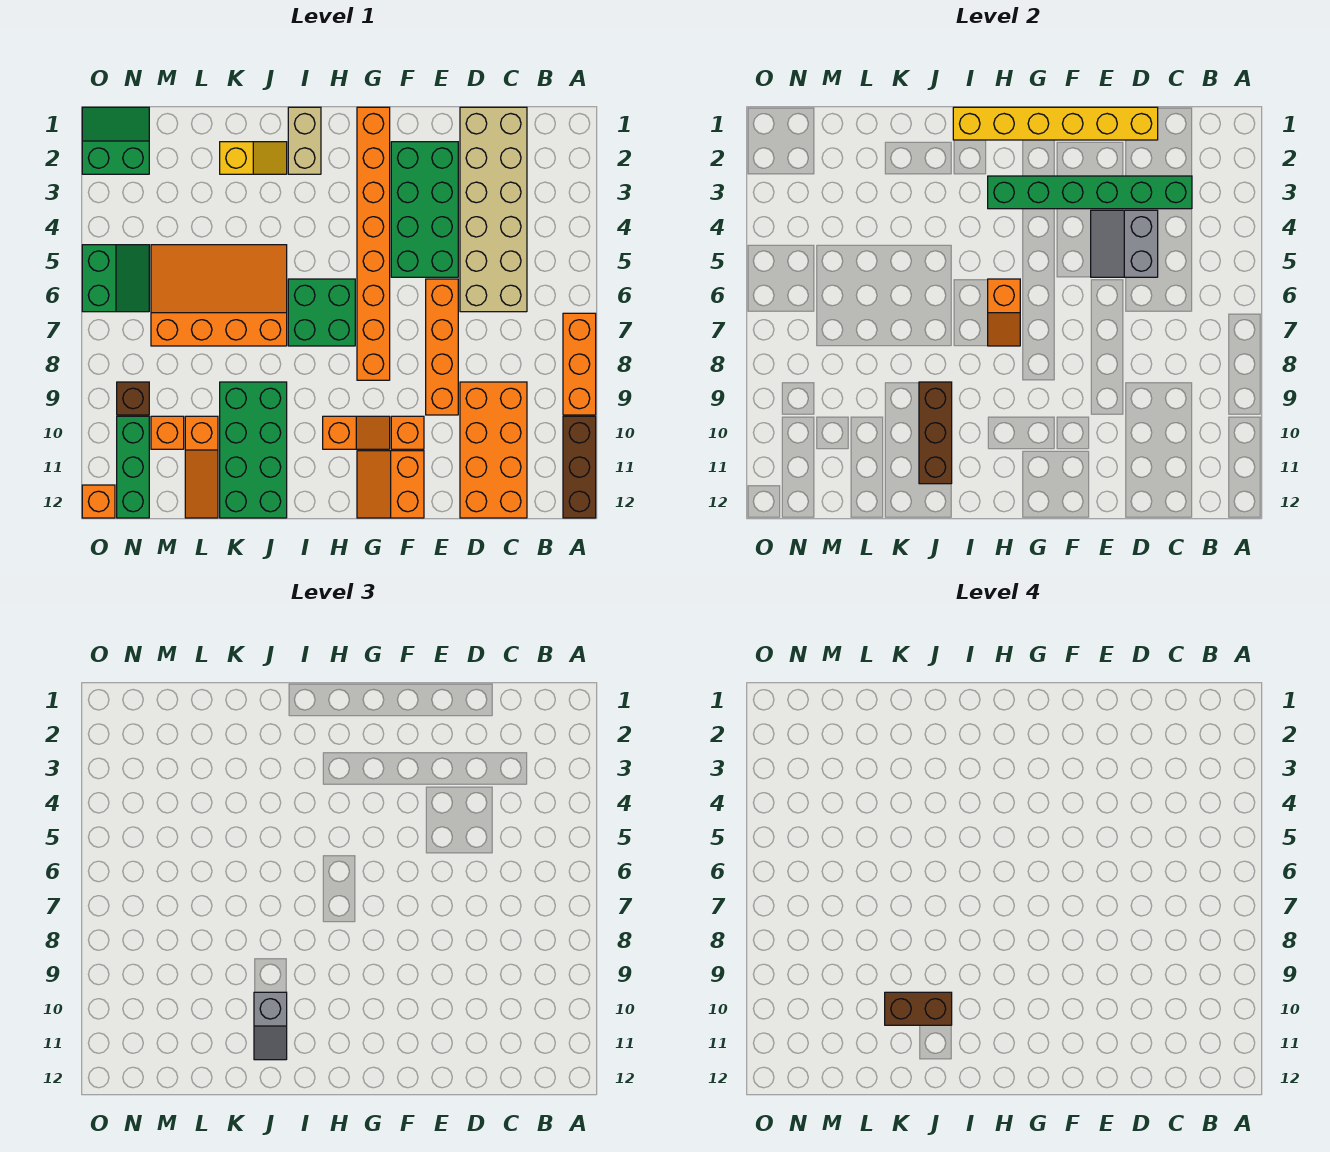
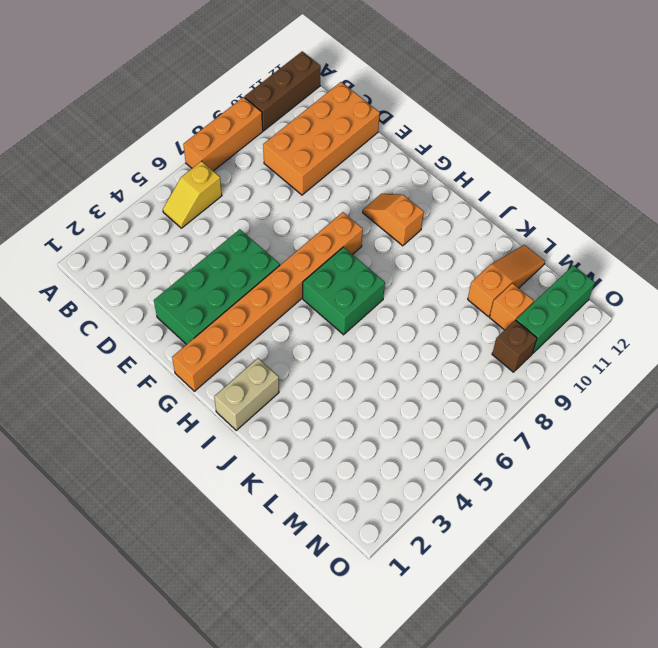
yellow slope B5:B6 level 1 top 6 -> yellow slope J2:K2 level 1 top K
none -> tan brick C1:D6 level 1
none -> orange brick E6:E9 level 1
none -> orange brick F10 level 1

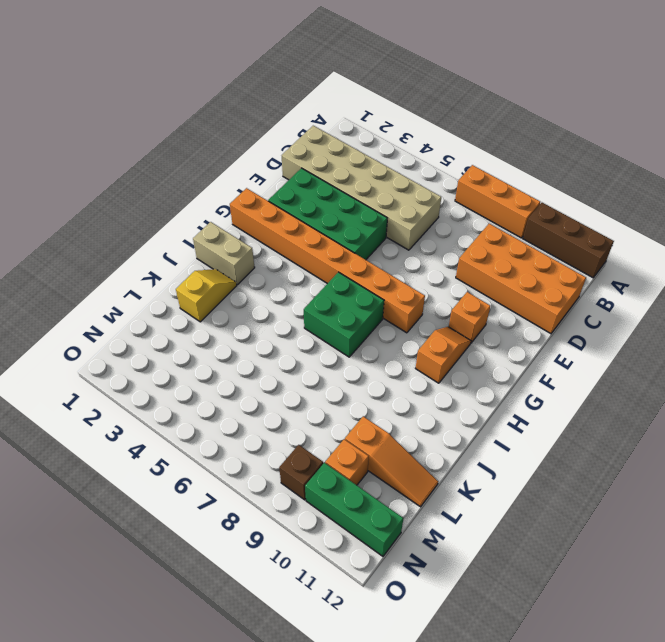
none -> orange brick E6:E9 level 1
none -> orange slope F11:G12 level 1 top F
none -> orange slope J5:M7 level 1 top 7

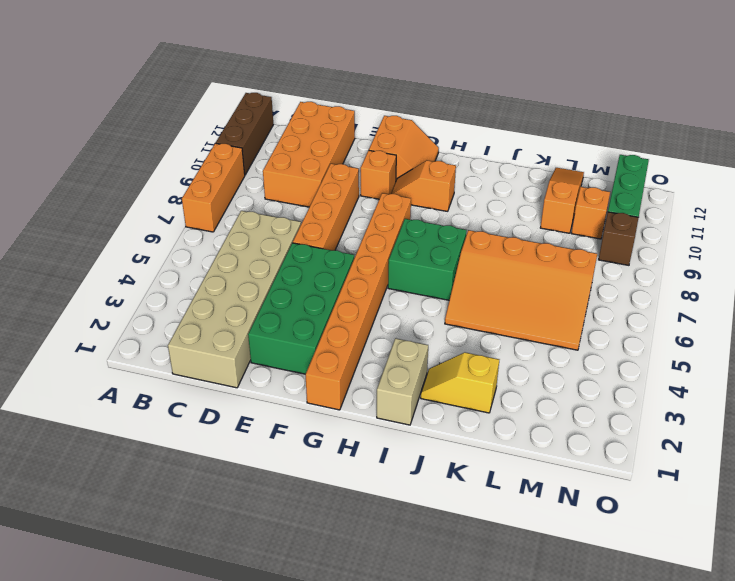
none -> green brick J9:K12 level 1
none -> green slope N1:O2 level 1 top 2
none -> green slope N5:O6 level 1 top O

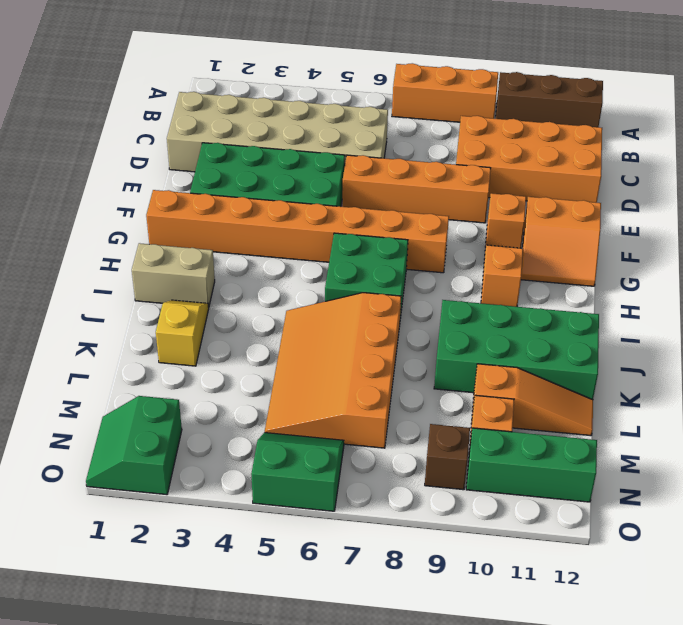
none -> orange brick O12 level 1
none -> green brick C3:H3 level 2
none -> yellow brick D1:I1 level 2

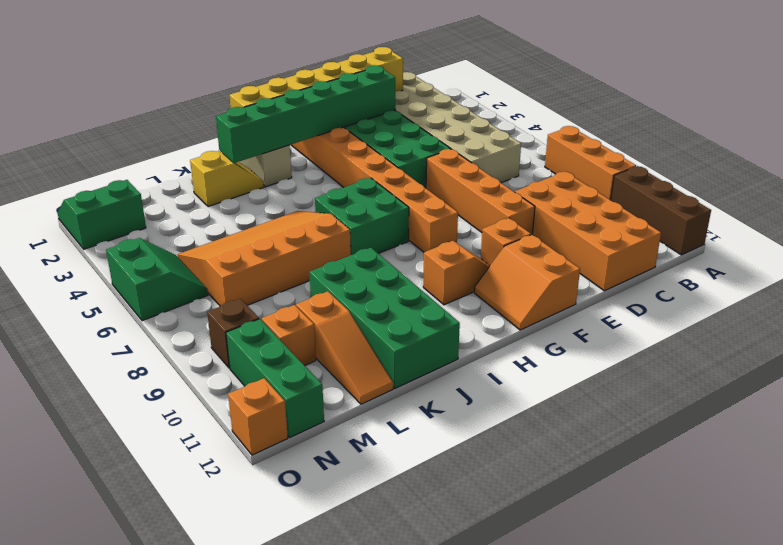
green brick E2:J2 level 2 -> green brick C3:H3 level 2
none -> grey slope D4:E5 level 2 top D
none -> orange slope H6:H7 level 2 top 6
none -> brown brick J9:J11 level 2

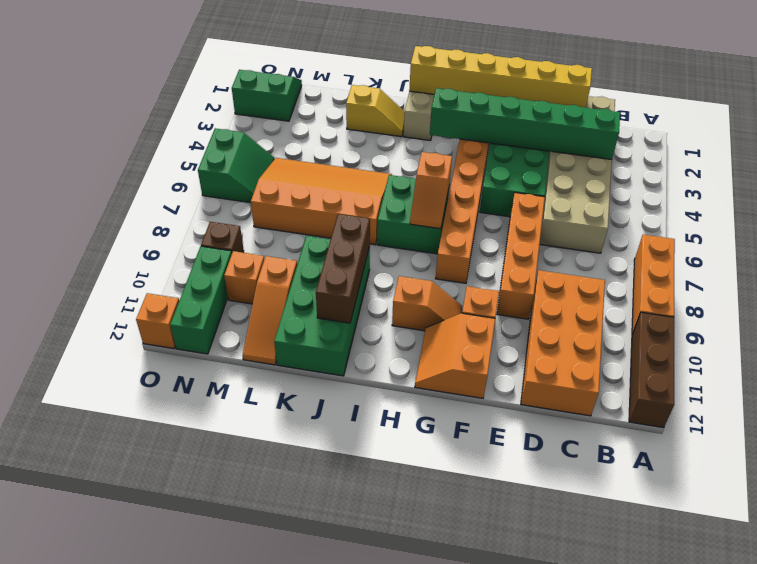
none -> grey slope D4:E5 level 2 top D
none -> grey slope J10:J11 level 3 top 10
none -> brown brick J10:K10 level 4

